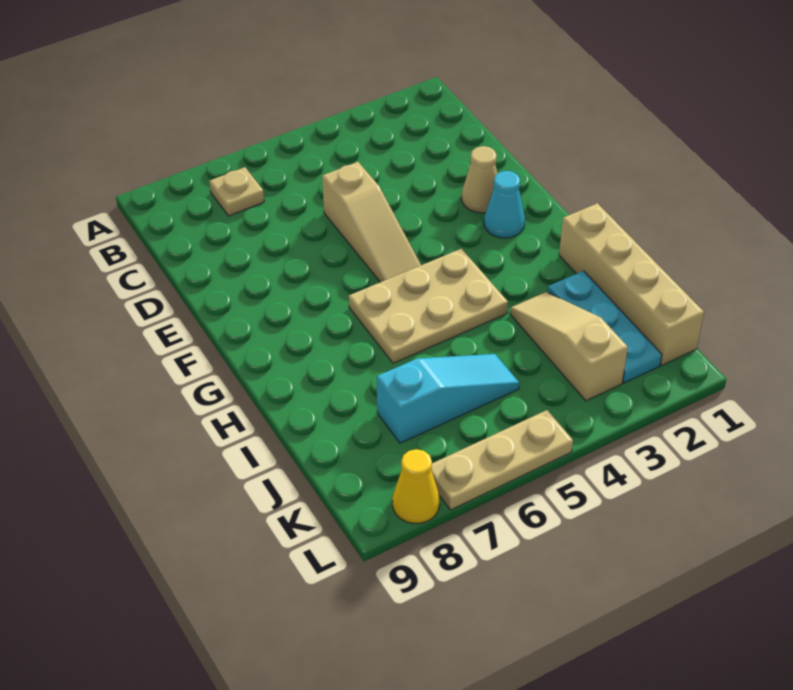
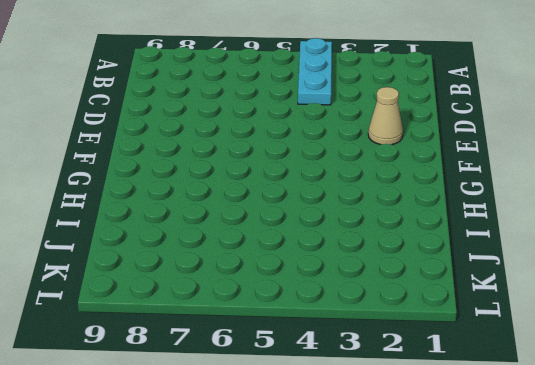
cyan plate A4:C4 level 1 -> cyan plate I2:K2 level 1
none -> tan plate B7 level 1
none -> tan slope D5:F5 level 1 top D

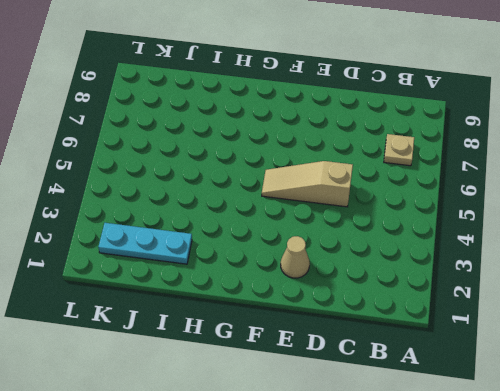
none -> cyan cone F2 level 1
none -> tan plate G4:H6 level 1

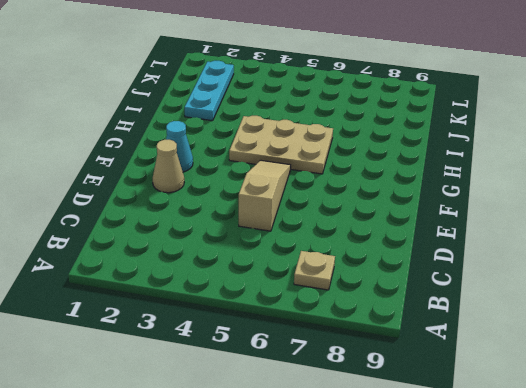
none -> tan brick H1:K1 level 1
none -> tan slope I3:K3 level 1 top K

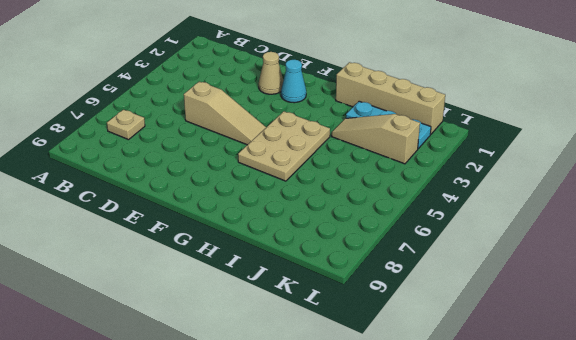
none -> cyan slope J5:J7 level 1 top 7
none -> tan plate L5:L7 level 1

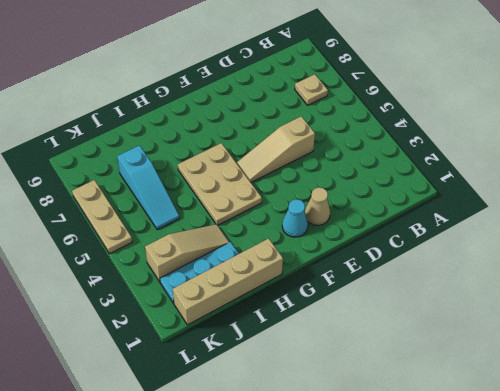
none -> yellow cone L8 level 1

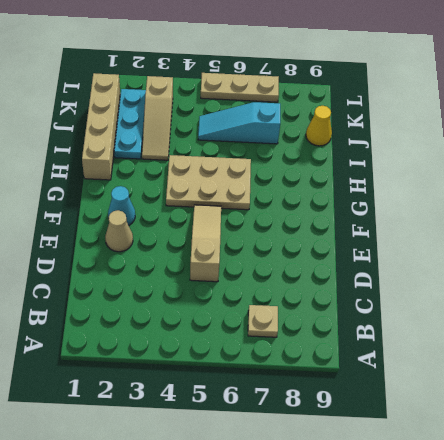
yellow cone J9 level 1 -> yellow cone L8 level 1

